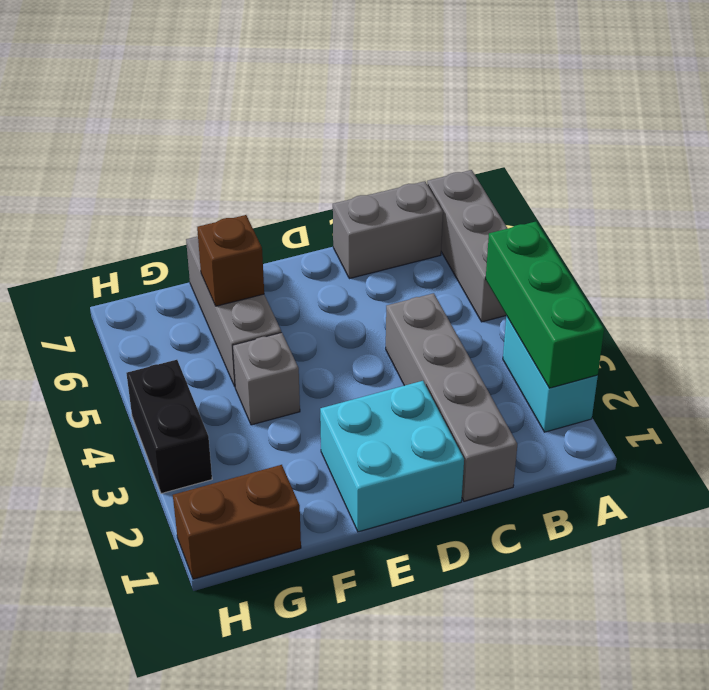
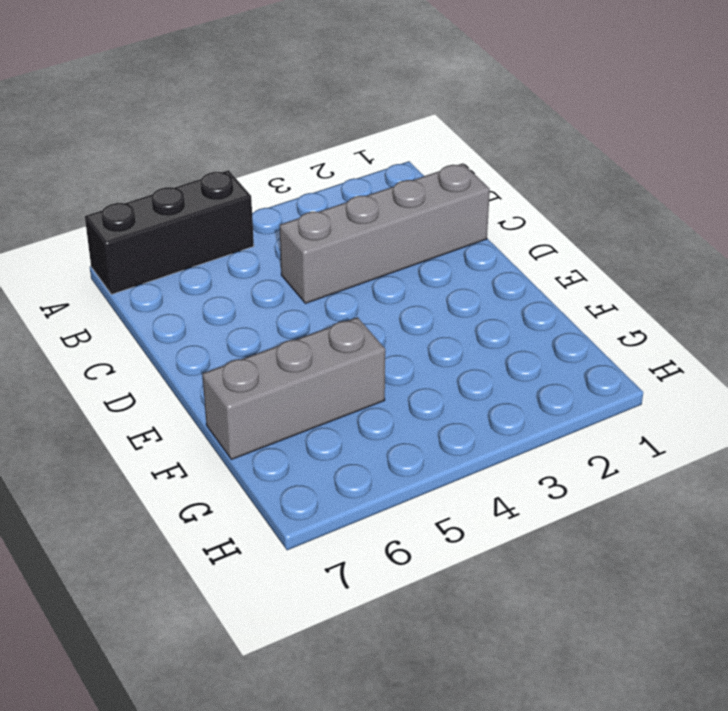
black brick A5:A7 level 1 -> grey brick A5:A7 level 1
none -> cyan brick A2:A3 level 1
none -> grey brick B7:C7 level 1

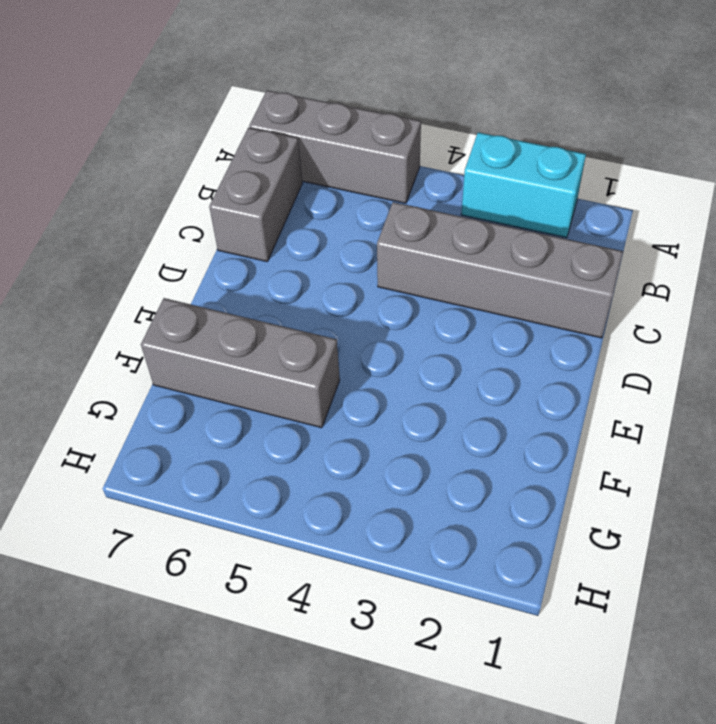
none -> cyan brick D1:E2 level 1
none -> grey brick F4 level 1

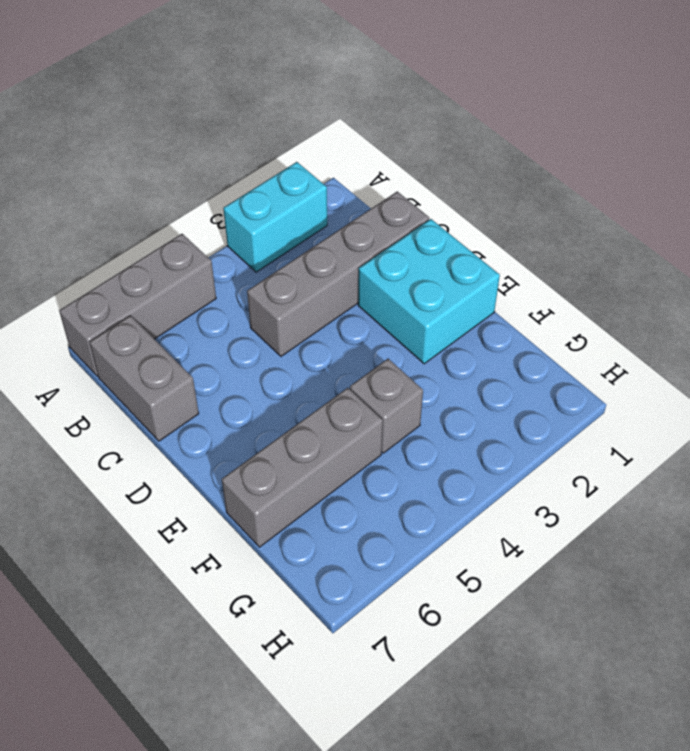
none -> brown brick G1:H1 level 1
none -> black brick H3:H4 level 1

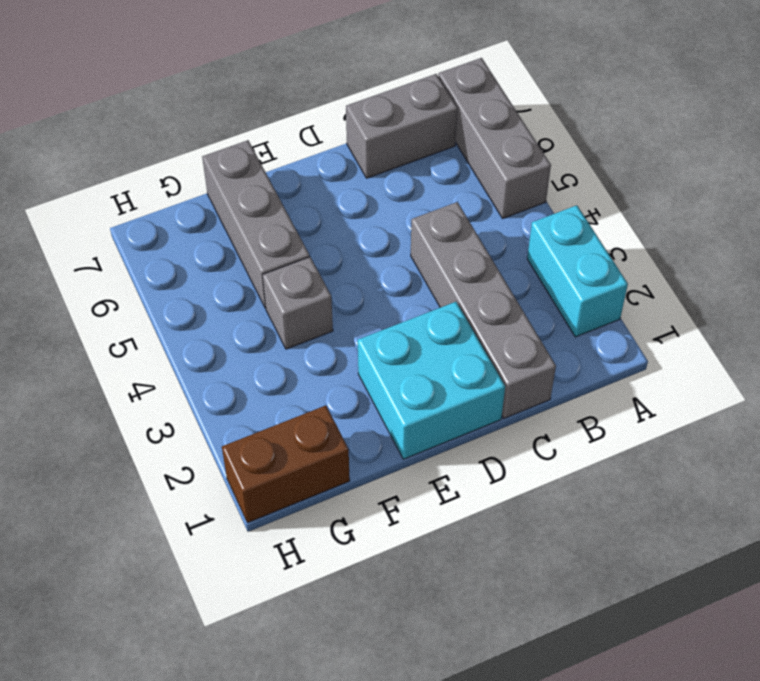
none -> black brick H3:H4 level 1
none -> green brick A2:A4 level 2

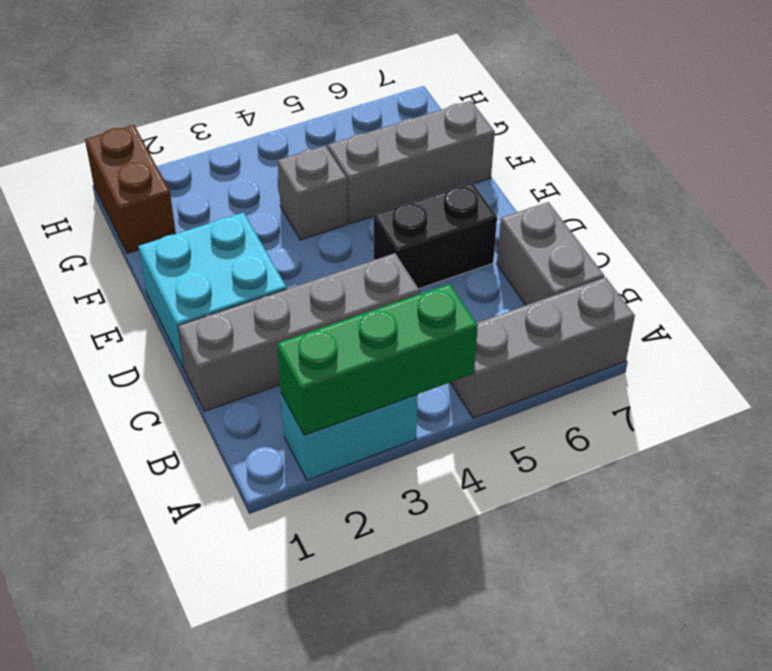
black brick D5:D6 level 1 -> black brick H3:H4 level 1
none -> brown brick F6 level 2

